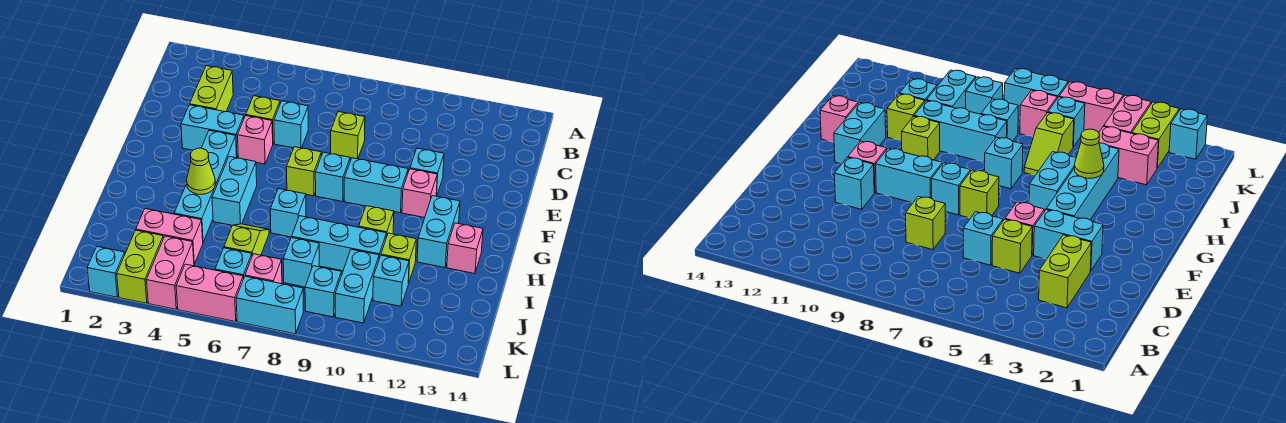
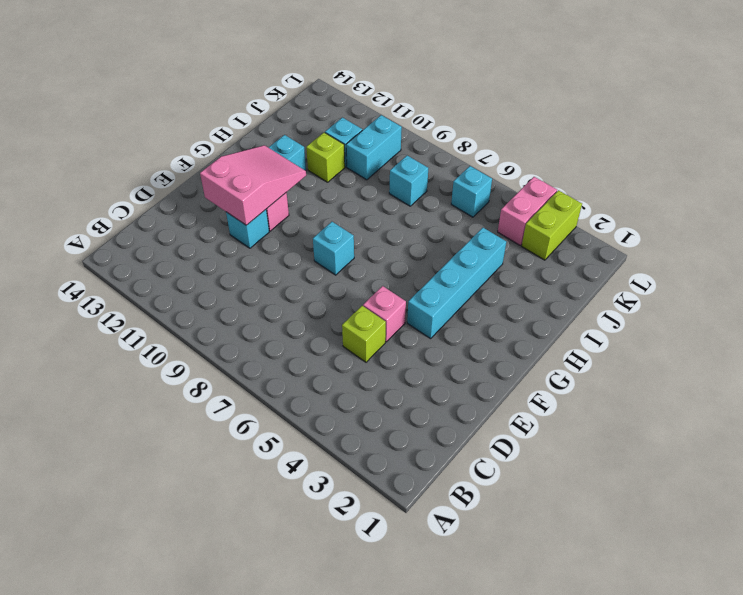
pink slope E11:G12 level 2 top E -> none
none -> lime brick C3:D3 level 1
none -> cyan brick D6 level 1
none -> lime brick D8 level 1
none -> cyan brick E3:E4 level 1

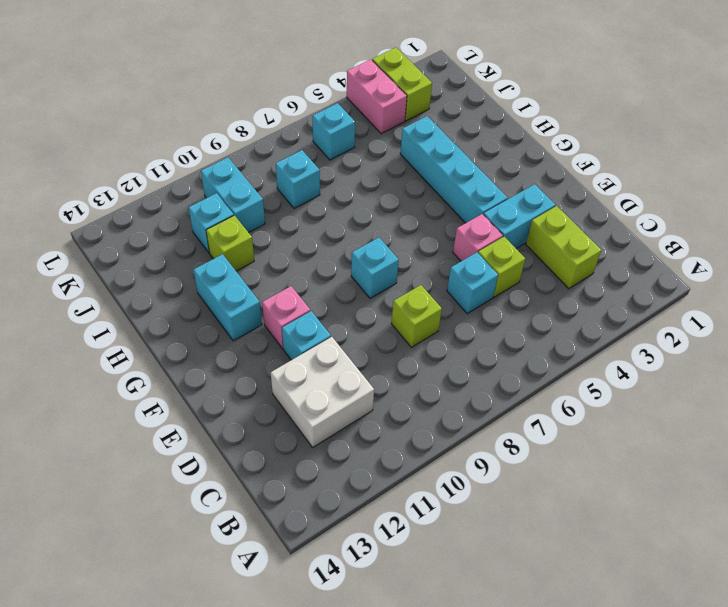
white brick C11:D12 level 1 -> none
none -> lime brick F7 level 1
none -> cyan brick F9:F10 level 1
none -> cyan brick G5:H5 level 1
none -> cyan brick H7 level 1

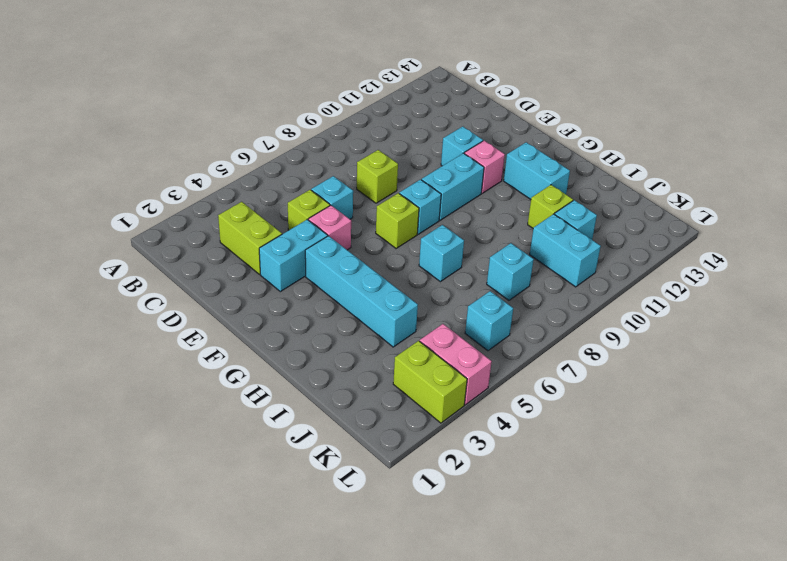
none -> cyan brick G5:H5 level 1
none -> lime brick H10 level 1
none -> pink brick H13 level 1
none -> lime slope I6:J6 level 1 top J

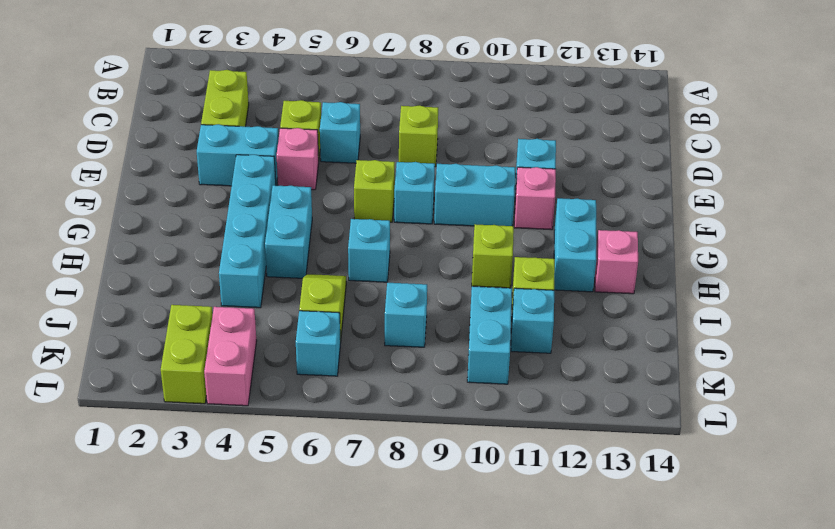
none -> cyan brick I8:I10 level 1
none -> pink brick J3:J4 level 1
none -> pink brick K7 level 1
none -> cyan brick K9 level 1

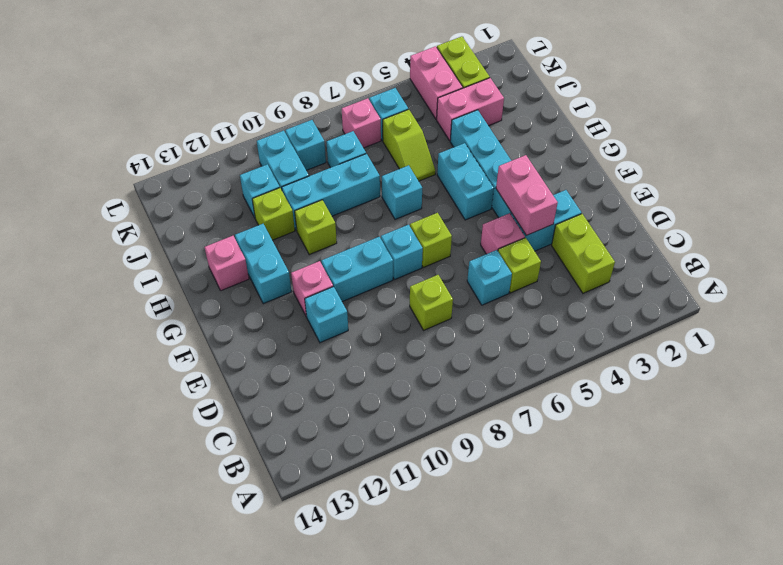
pink brick E4:F4 level 2 -> pink brick L5:L6 level 1
none -> cyan brick L2 level 1
none -> cyan brick L7:L8 level 1
none -> lime cone H4 level 2

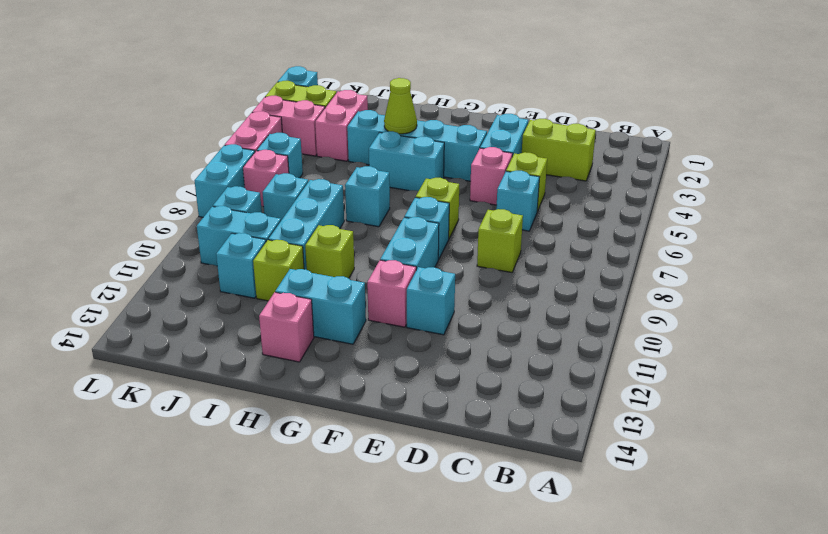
none -> lime slope I6:J6 level 1 top J

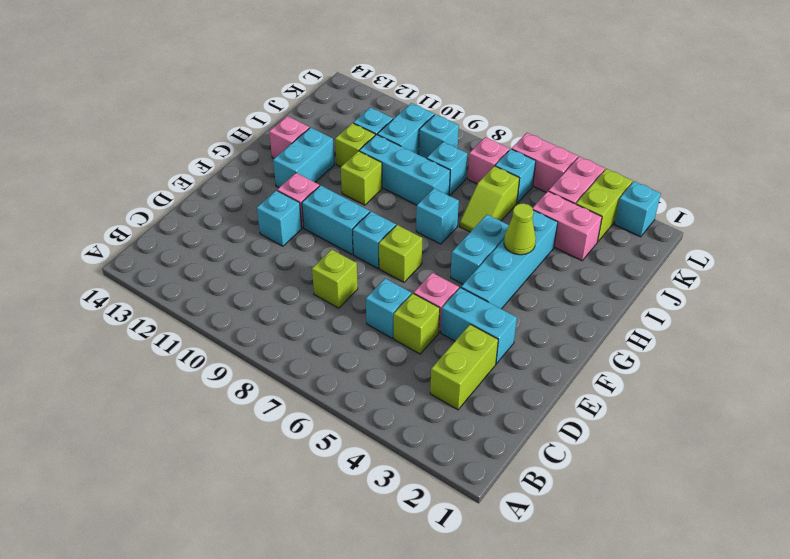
none -> cyan brick L7:L8 level 1

